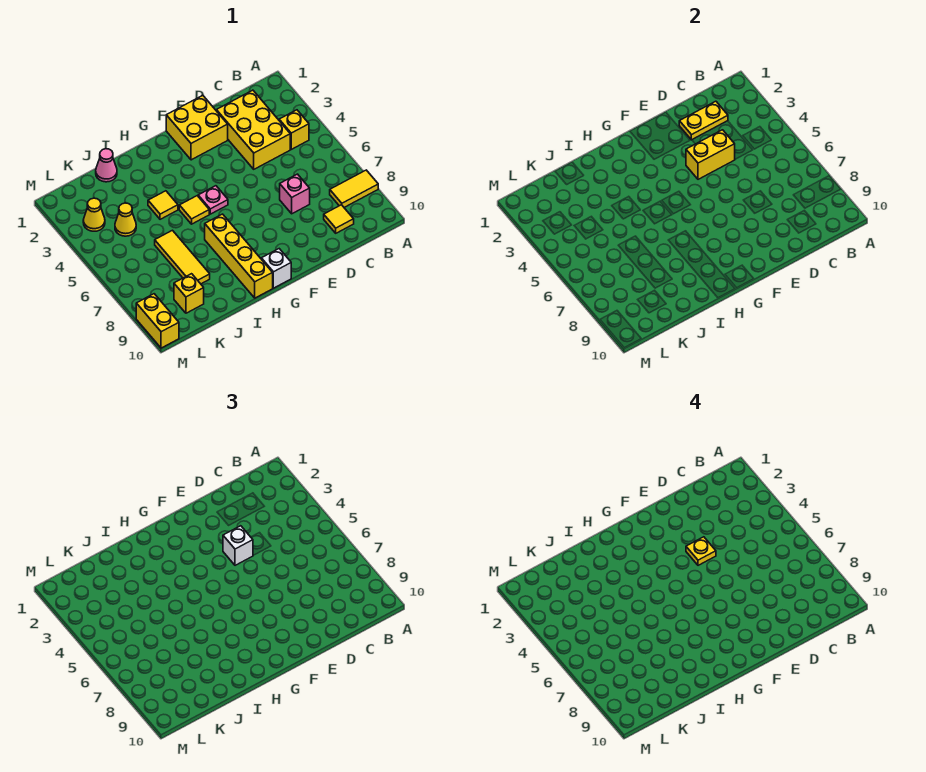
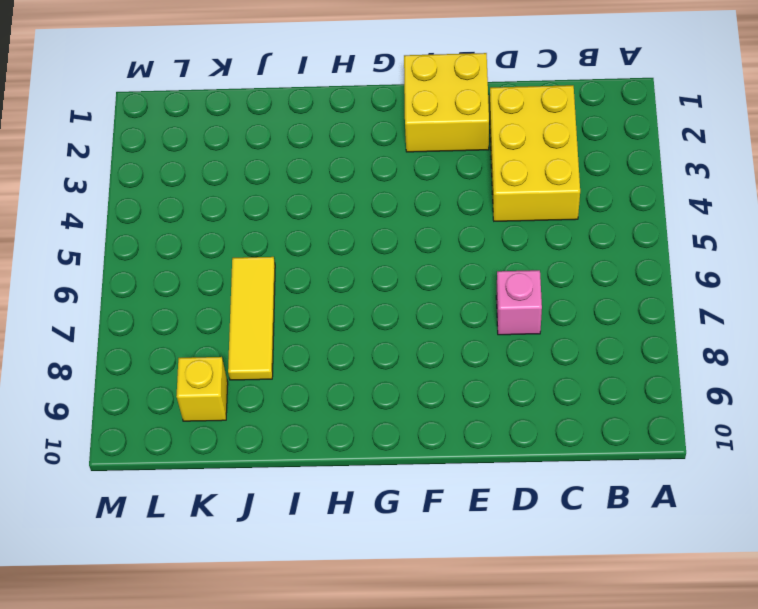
none -> yellow tile A8:B8 level 1
none -> yellow brick B4 level 1
none -> yellow tile C9 level 1

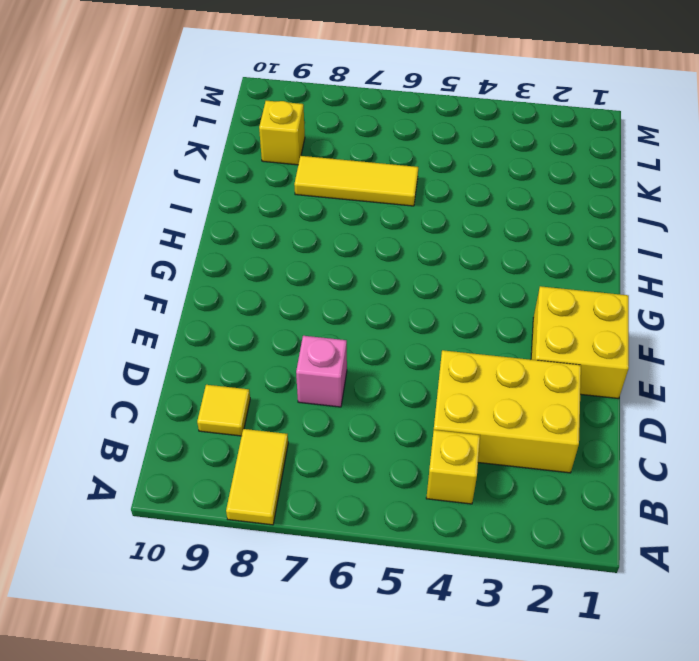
none -> pink plate G5 level 1
none -> white brick G10 level 1
none -> yellow tile H5 level 1

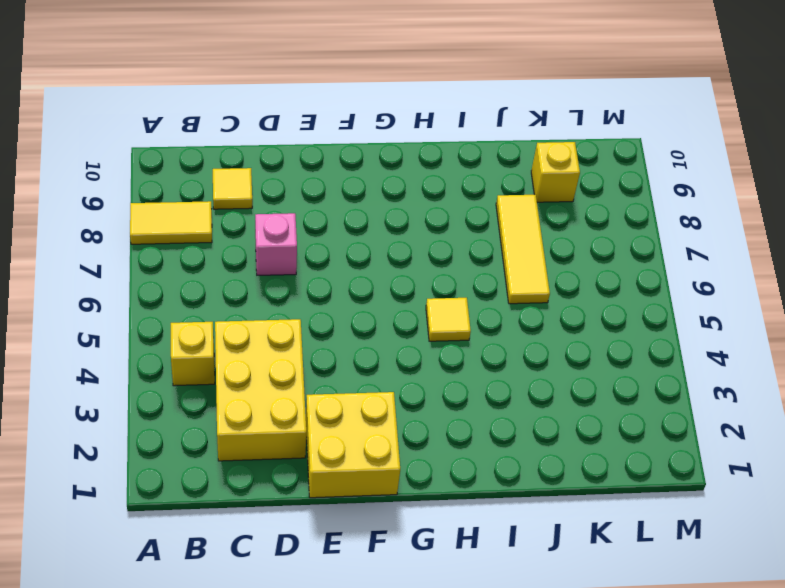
none -> pink plate G5 level 1
none -> white brick G10 level 1
none -> yellow brick H7:H10 level 1

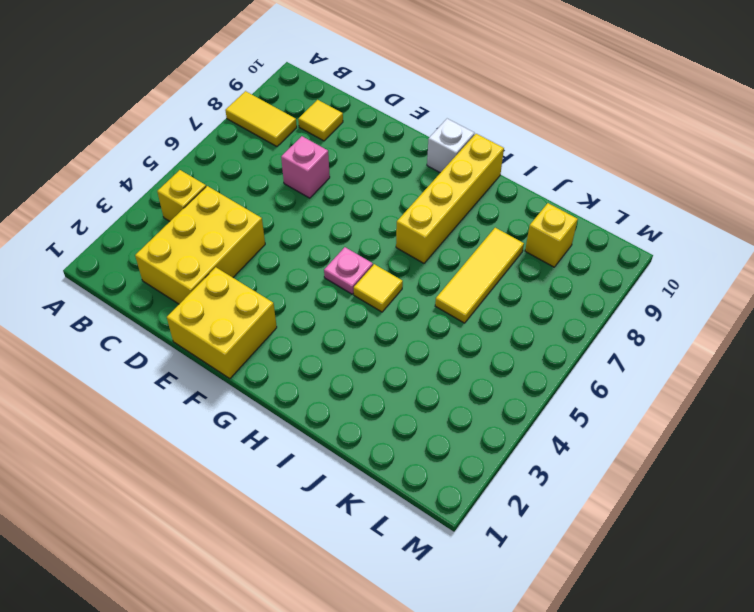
none -> yellow tile I4 level 1
none -> pink cone J1 level 1
none -> yellow cone K4 level 1

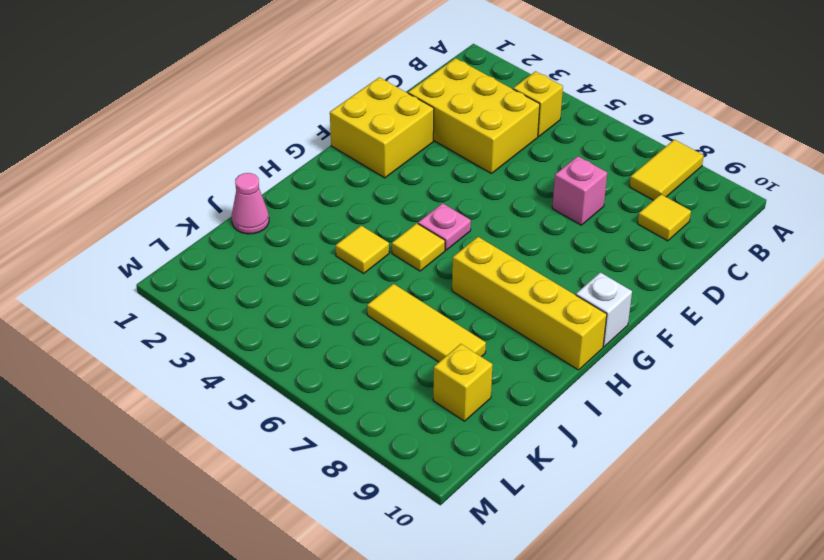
none -> yellow cone K4 level 1
none -> yellow cone L3 level 1
none -> yellow brick M9:M10 level 1

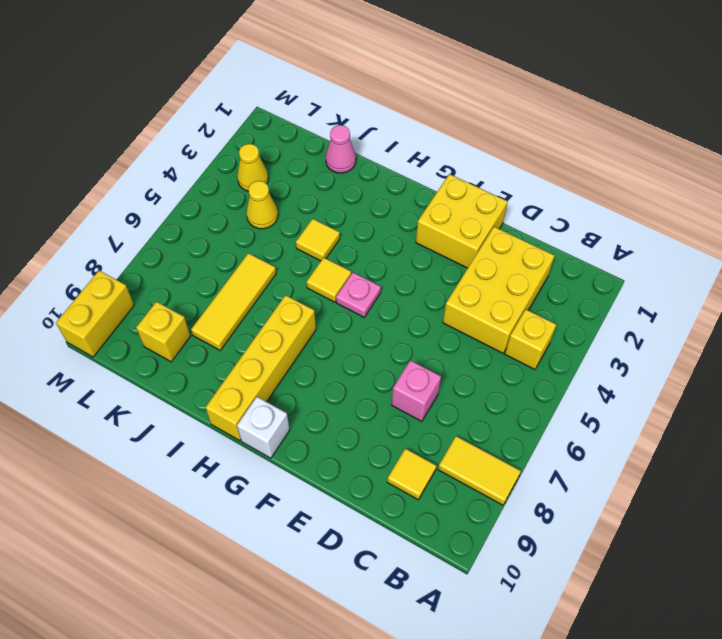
none -> yellow plate C2:D2 level 2
none -> yellow brick D4:E4 level 2
none -> white brick E4 level 3

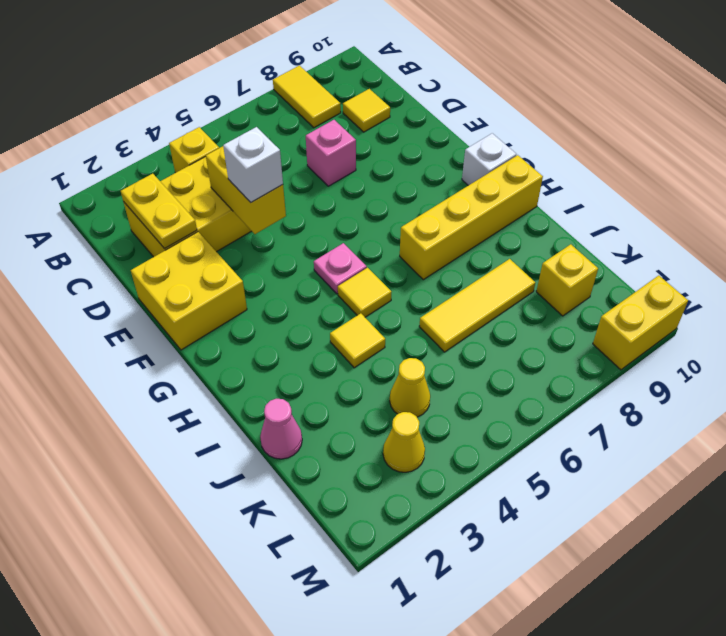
none -> yellow plate E4 level 4

